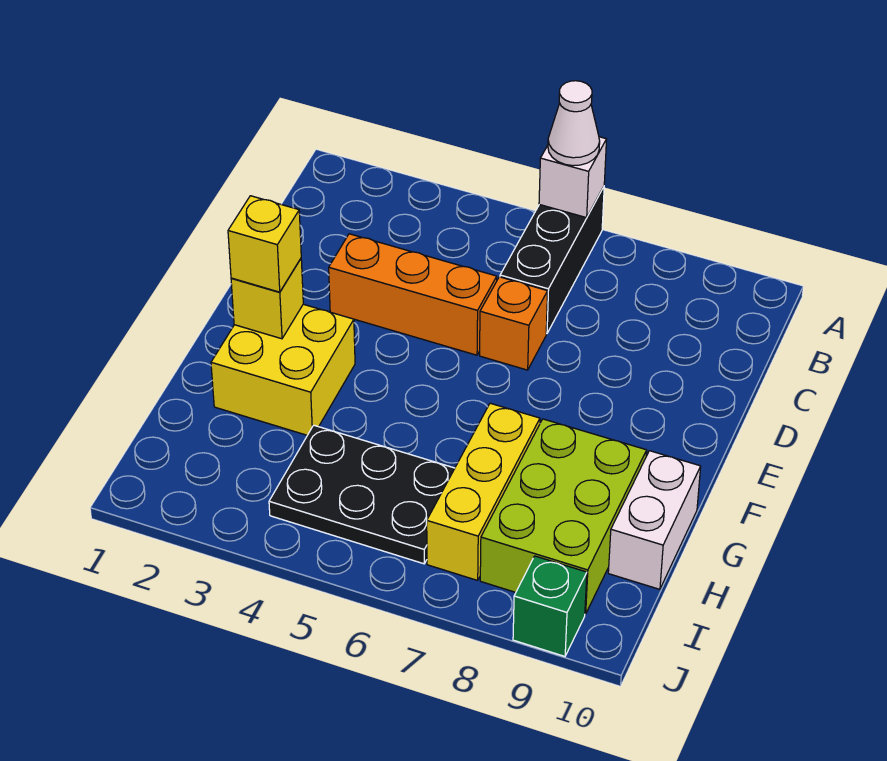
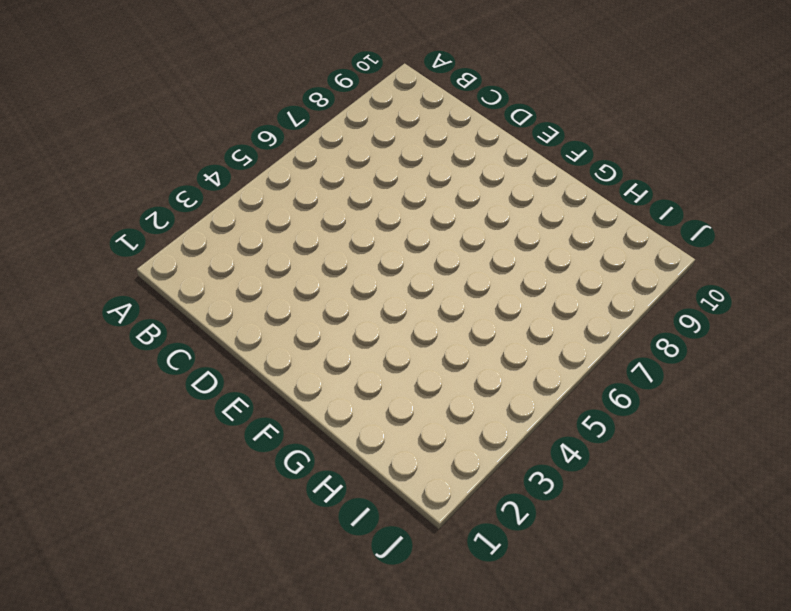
none -> black brick A6:C6 level 1
none -> orange brick D3:D5 level 1
none -> orange brick D6 level 1

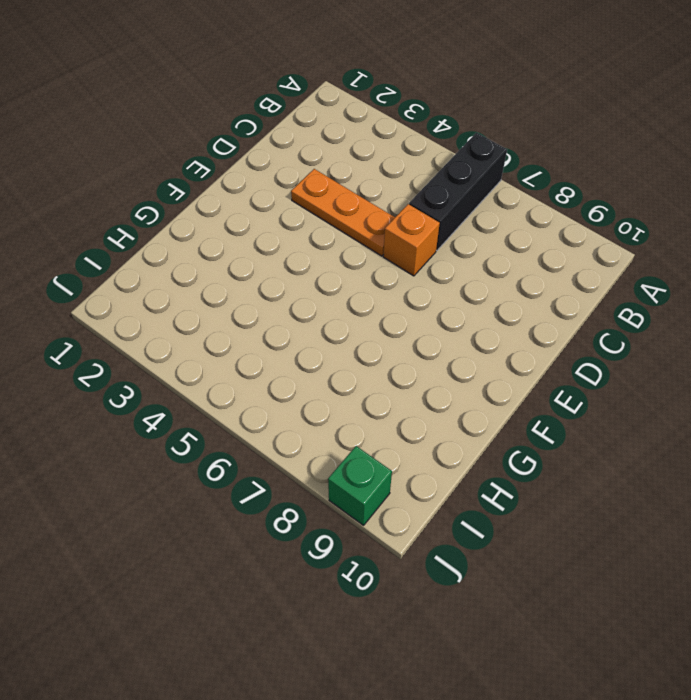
orange plate D3:D5 level 1 -> orange brick D3:D5 level 1
none -> yellow brick F2:G3 level 1
none -> yellow brick G7:I7 level 1
none -> lime brick G8:I9 level 1

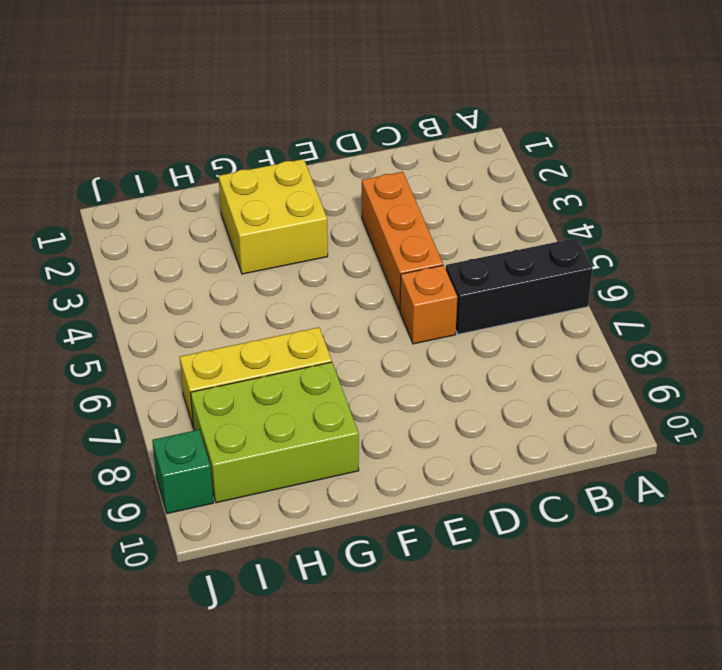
none -> white brick G10:H10 level 1
none -> black plate H4:I6 level 1
none -> white brick A6 level 2

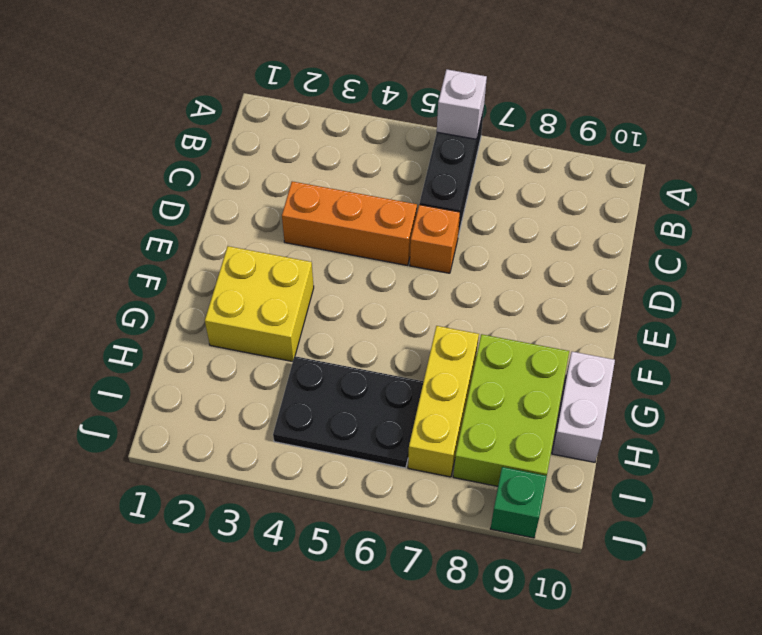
none -> yellow brick F2 level 2
none -> white cone A6 level 3
none -> yellow brick F2 level 3

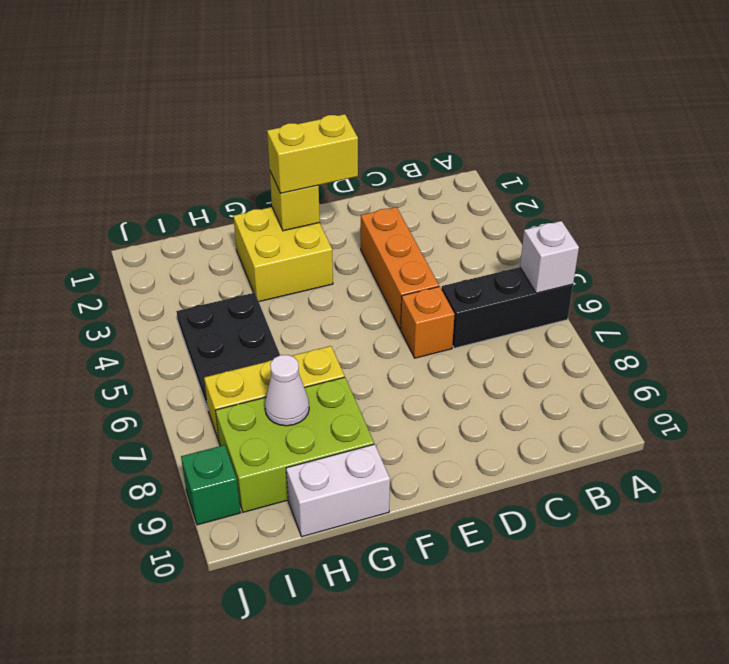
yellow brick E2:F2 level 3 -> yellow brick F2 level 3
white cone H8 level 2 -> white cone A6 level 3

